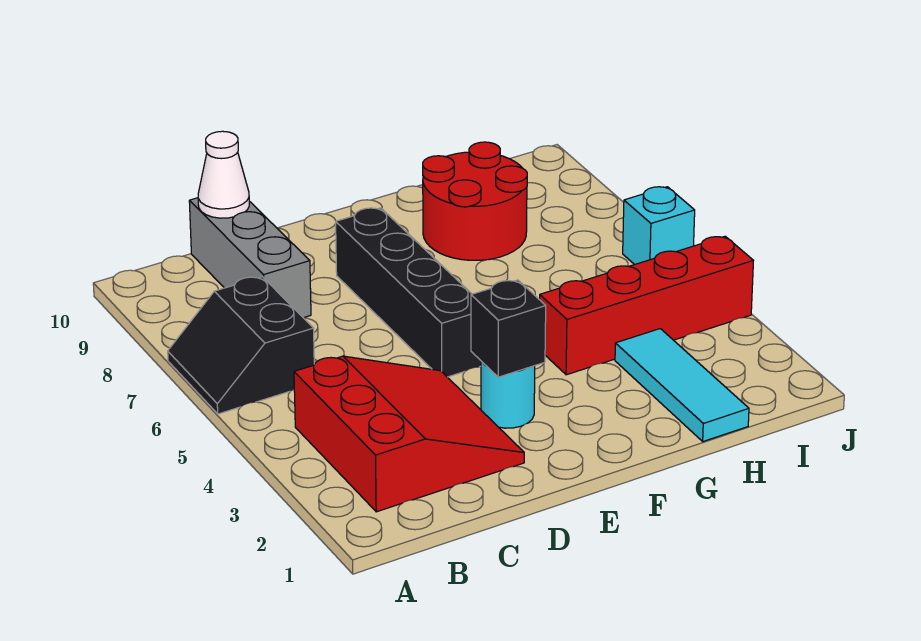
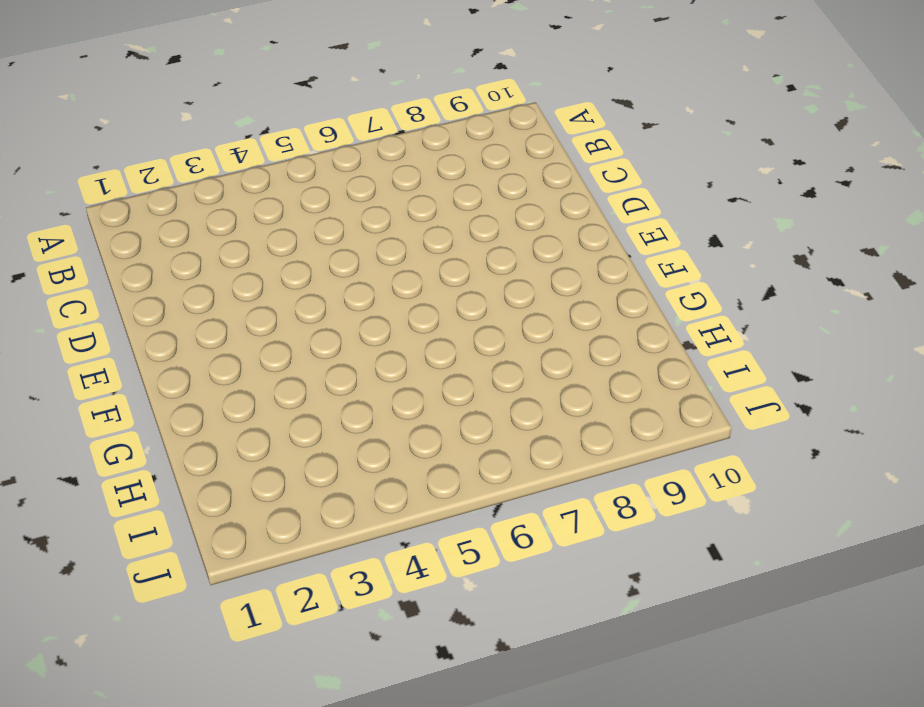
none -> black slope A6:B7 level 1 top B
none -> red slope B2:D4 level 1 top B

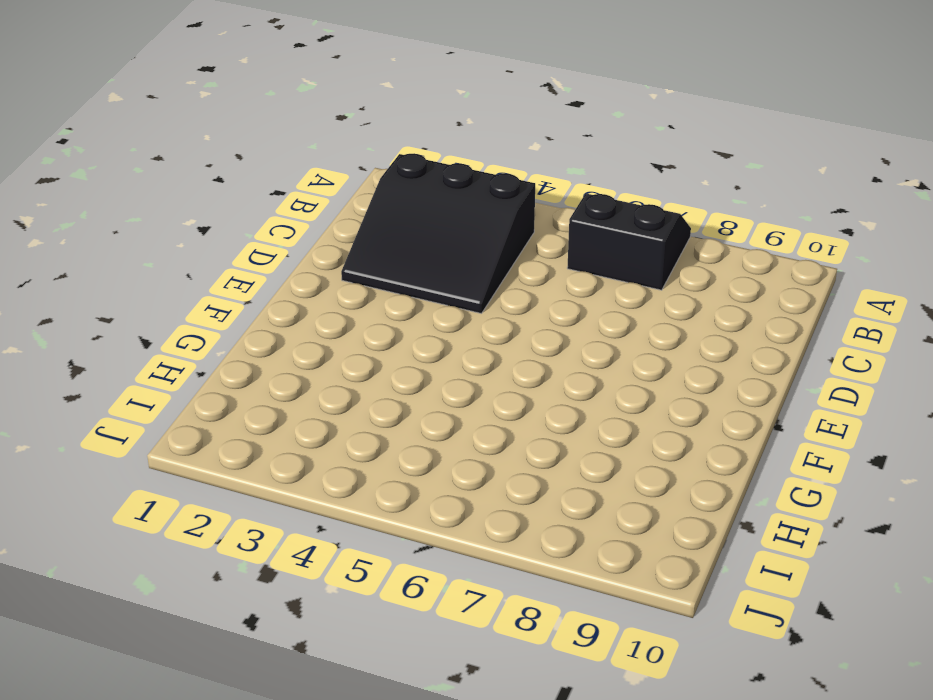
black slope B2:D4 level 1 top B -> red slope B2:D4 level 1 top B
none -> grey brick C8:C10 level 1
none -> cyan round brick E3 level 1

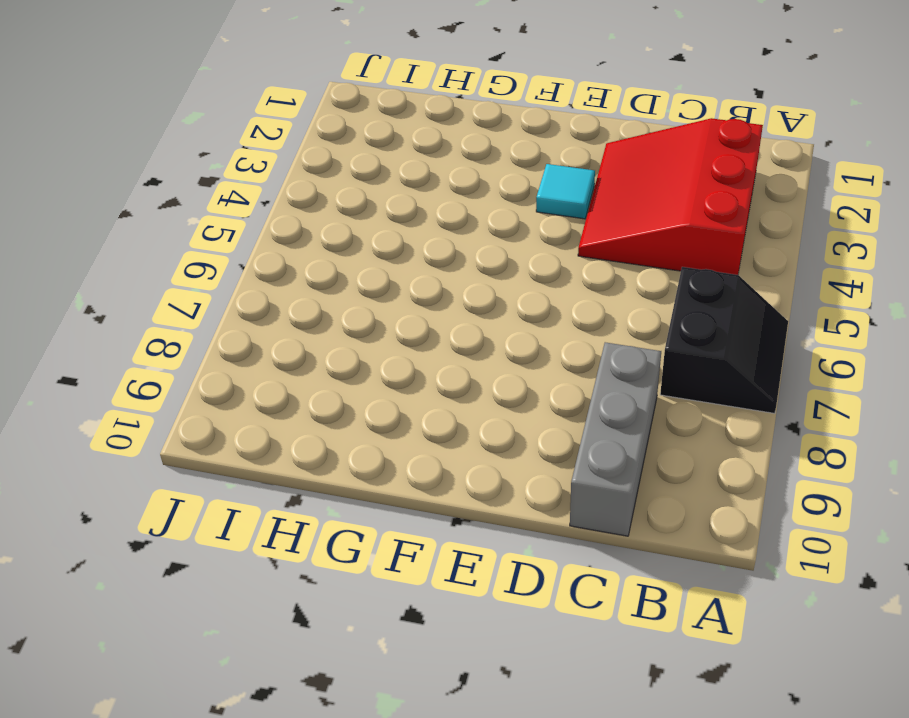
cyan tile E3 level 1 -> cyan round brick E3 level 1
none -> black brick E5:E8 level 1
none -> red brick G4:J4 level 1

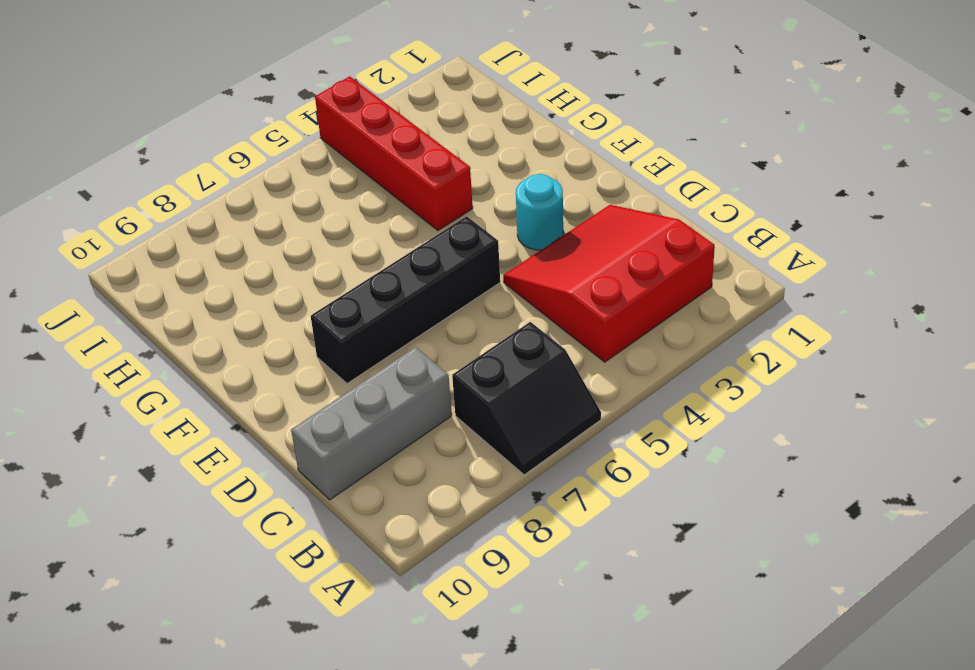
none -> red round brick G8:H9 level 1
none -> cyan tile H1:H3 level 1

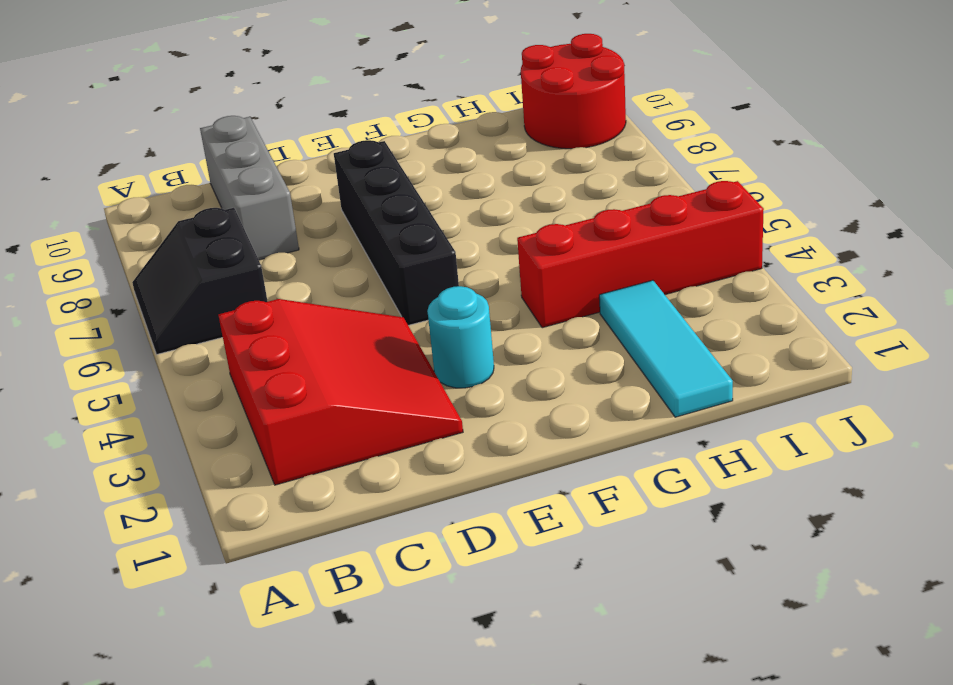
red round brick I9:J10 level 1 -> red round brick G8:H9 level 1
none -> cyan brick J6 level 1
none -> white cone C10 level 2

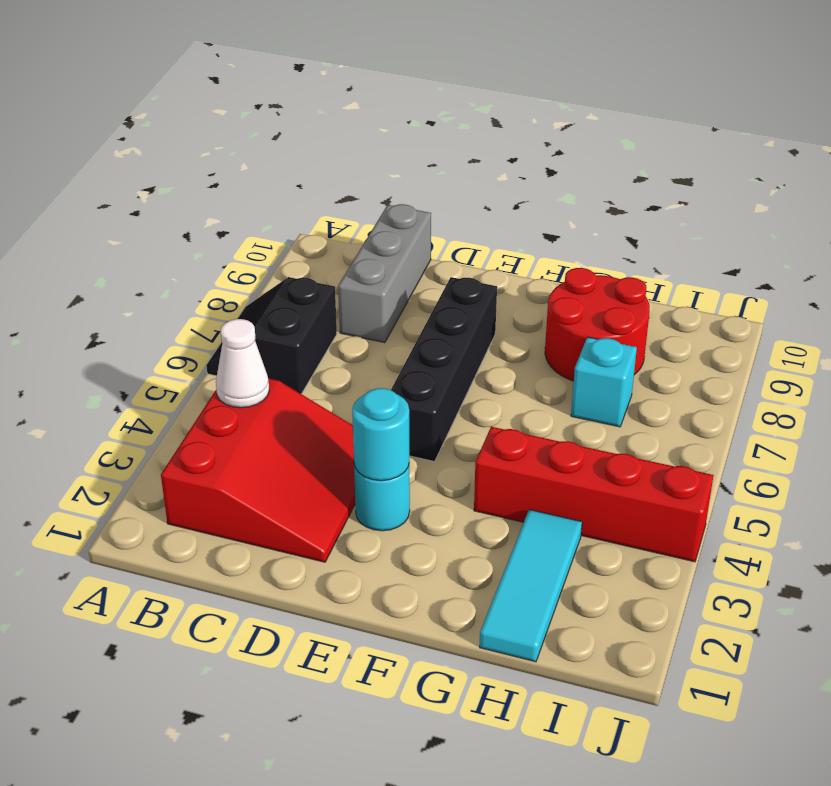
white cone B4 level 2 -> white cone C10 level 2
cyan round brick E3 level 2 -> black brick E3 level 2
cyan brick H7 level 1 -> cyan brick J6 level 1

